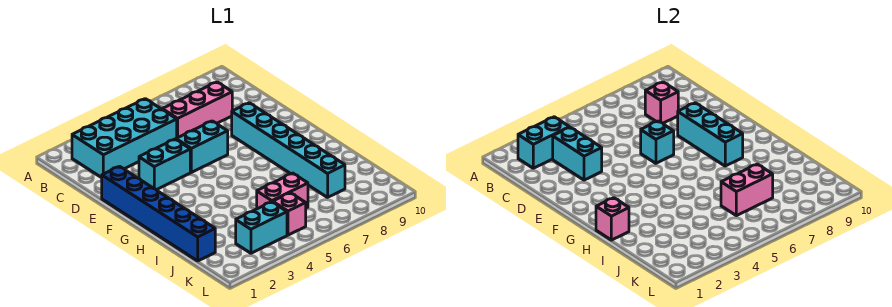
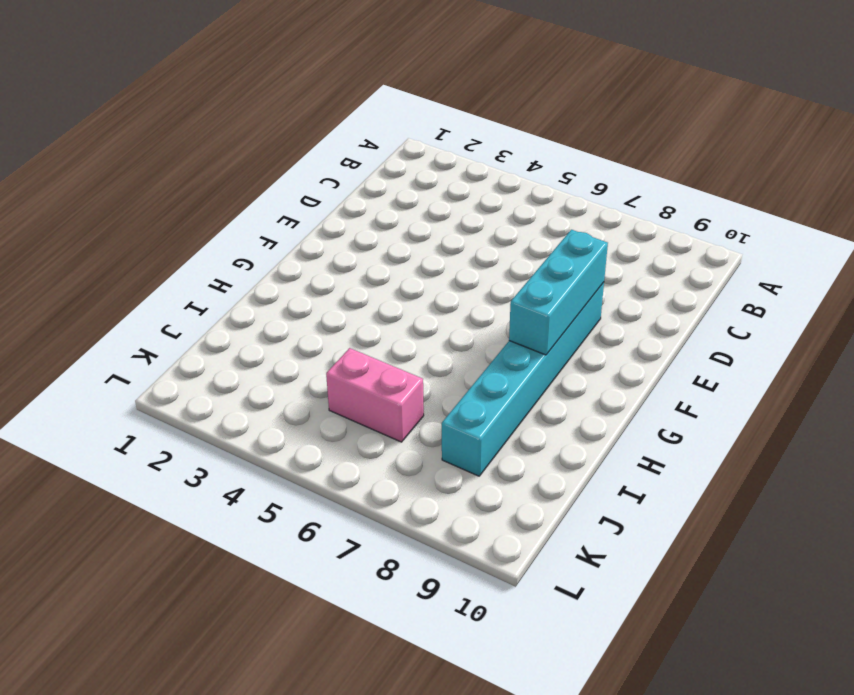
none -> cyan brick B2:C5 level 1
none -> pink brick C6:C8 level 1
none -> blue brick E1:J1 level 1

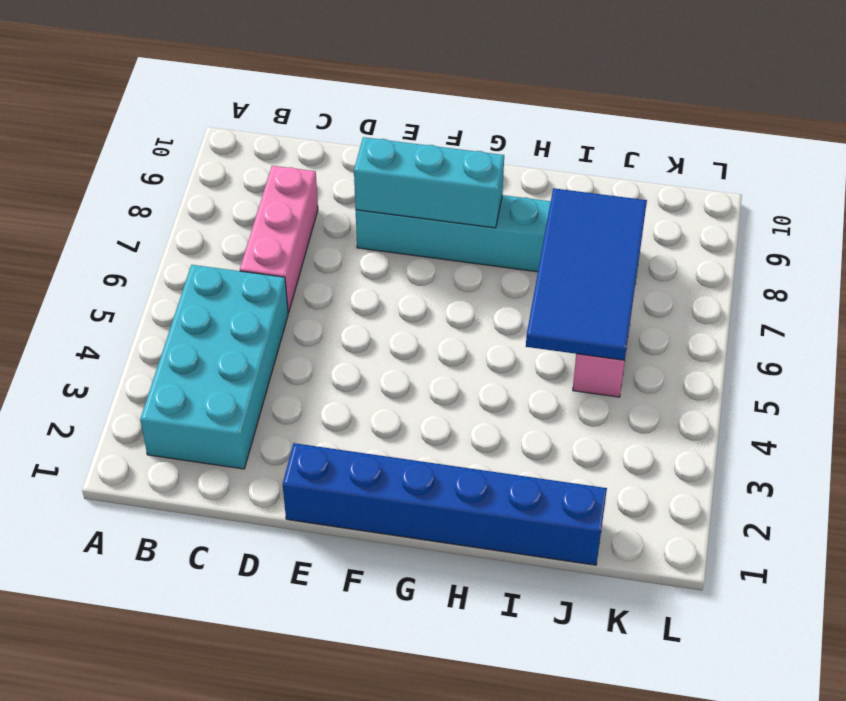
blue tile I5:J8 level 2 -> pink brick J6:J7 level 2
none -> cyan brick E3:E4 level 1
none -> cyan brick E5:E6 level 1
none -> cyan brick K3:K4 level 1

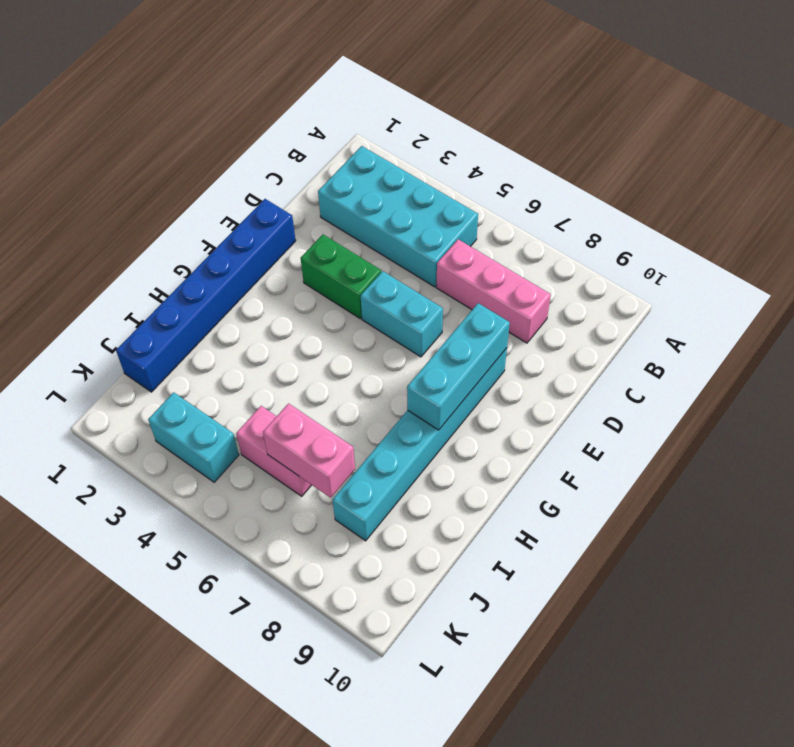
green brick E3:E4 level 1 -> cyan brick E3:E4 level 1
none -> pink brick K5 level 1
none -> cyan brick B2:B3 level 2
none -> cyan brick C3:D3 level 2

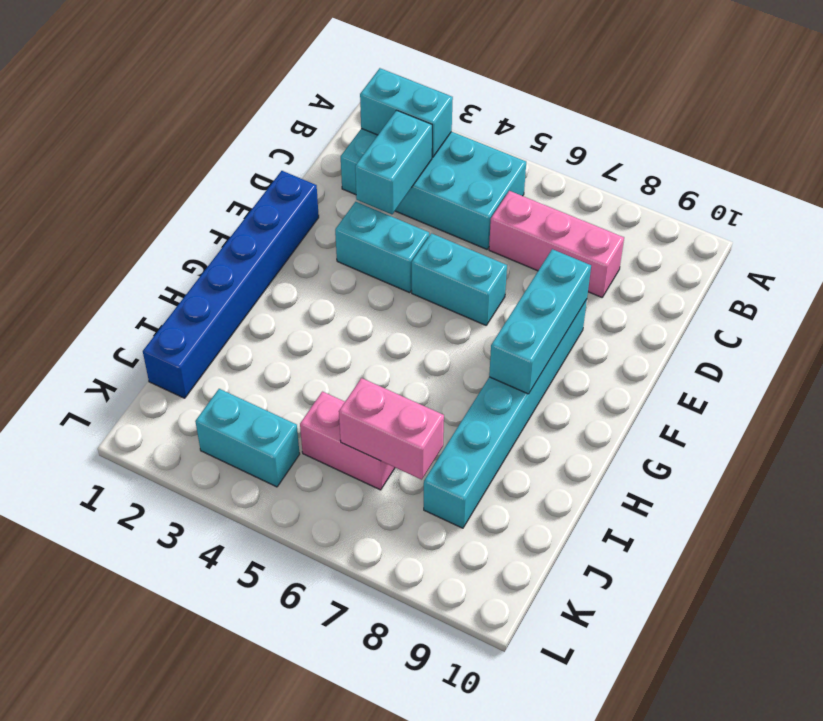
none -> pink brick K5 level 1
none -> pink brick C8 level 2
none -> cyan brick E6 level 2

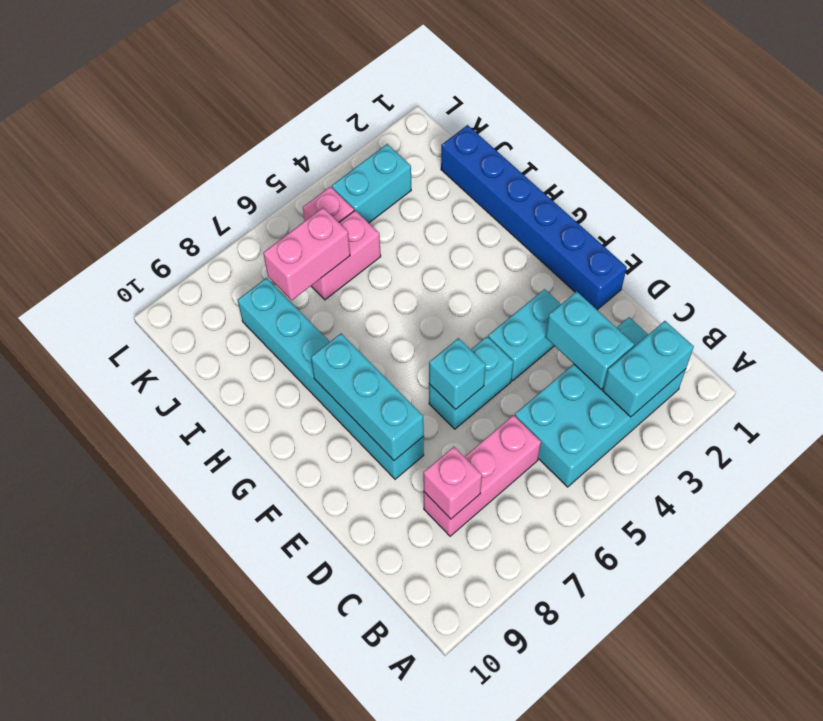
none -> pink brick H1 level 2

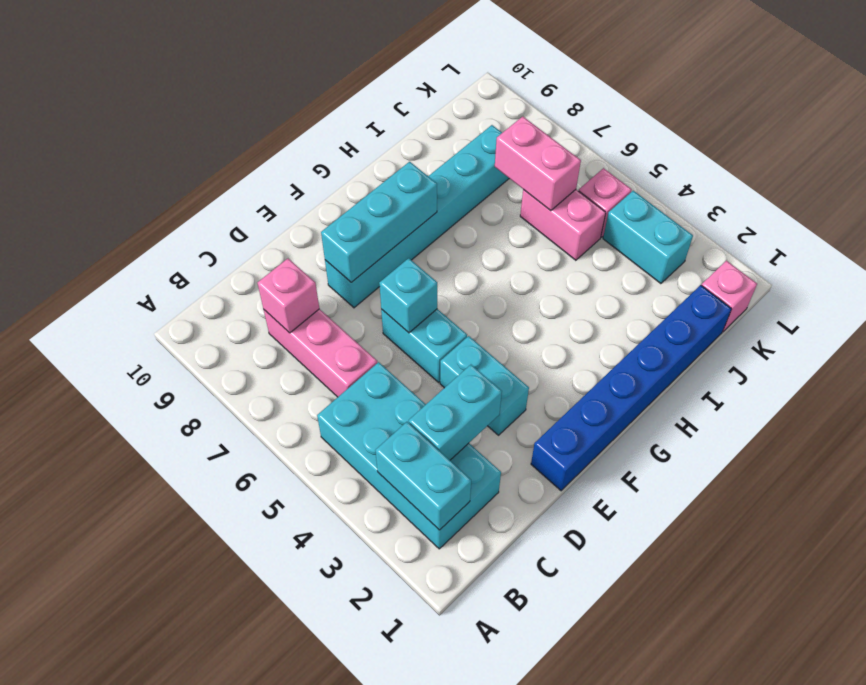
pink brick K1 level 1 -> pink brick H1 level 2

